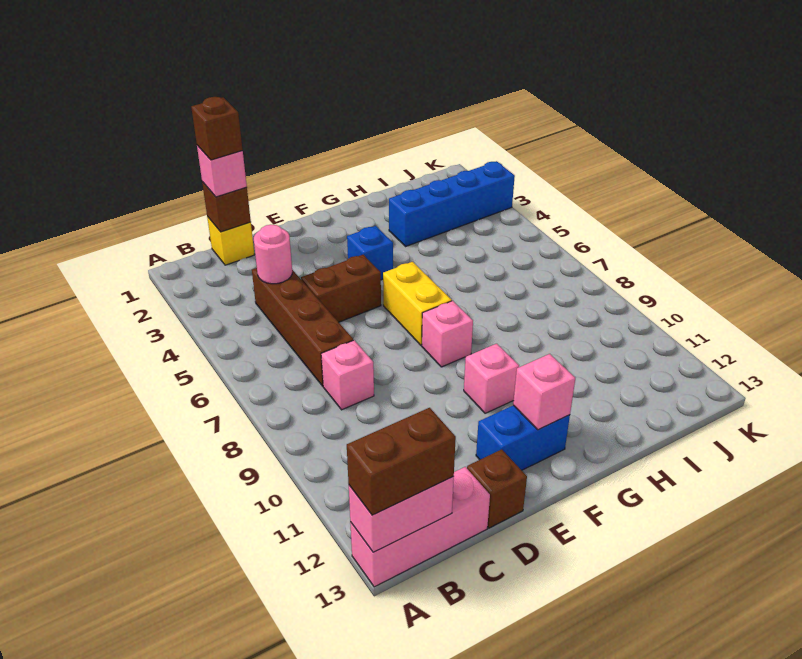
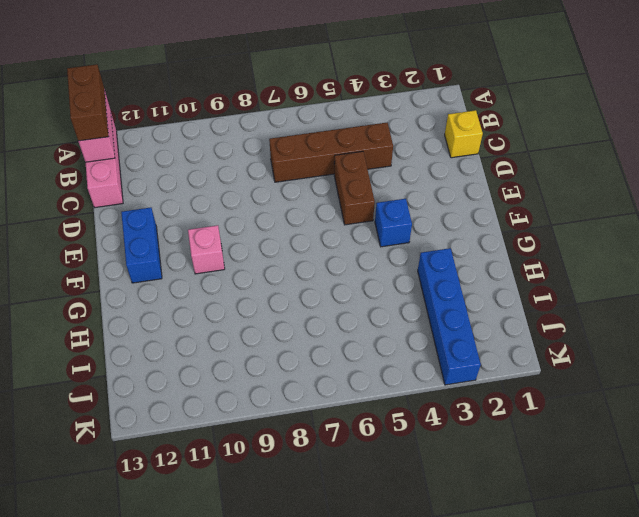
none -> pink brick C8 level 1
none -> brown brick D13 level 1
none -> yellow brick F6:F7 level 1

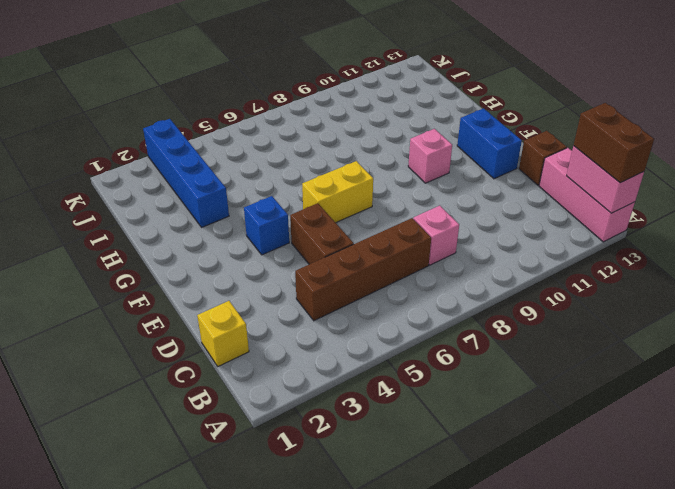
none -> pink brick F8 level 1
none -> brown brick C1 level 2
none -> pink round brick C4 level 2

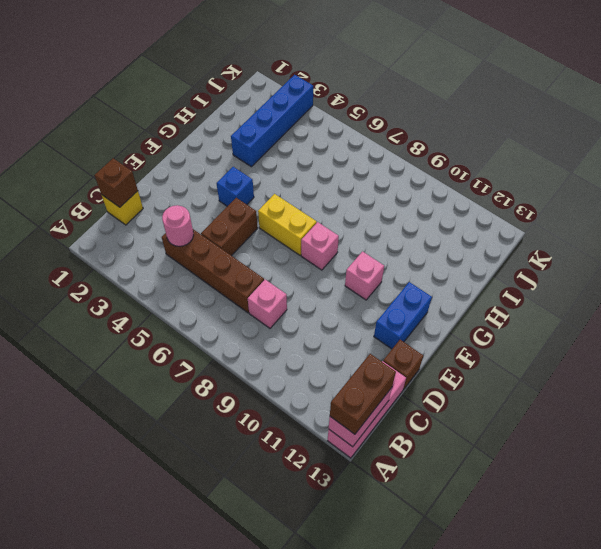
none -> pink brick F12 level 2
none -> pink brick C1 level 3
none -> brown brick C1 level 4

